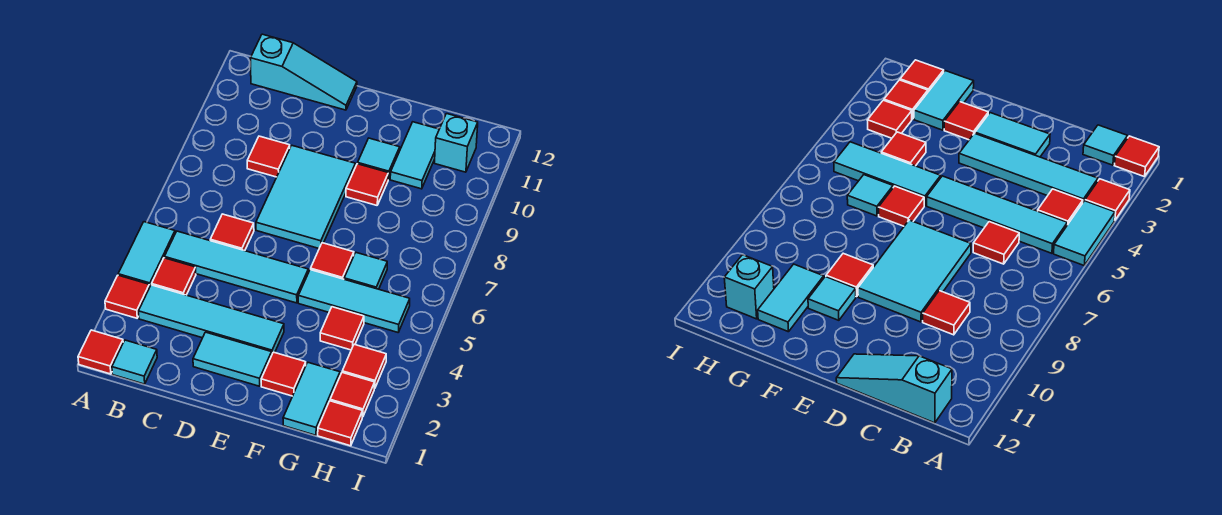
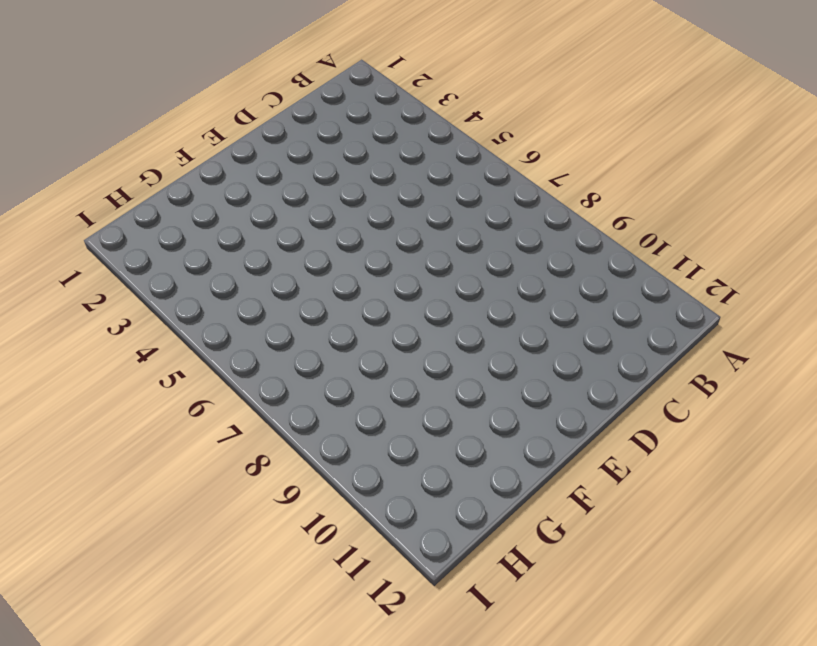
none -> red tile A1 level 1
none -> red tile A3 level 1
none -> cyan tile A4:A5 level 1

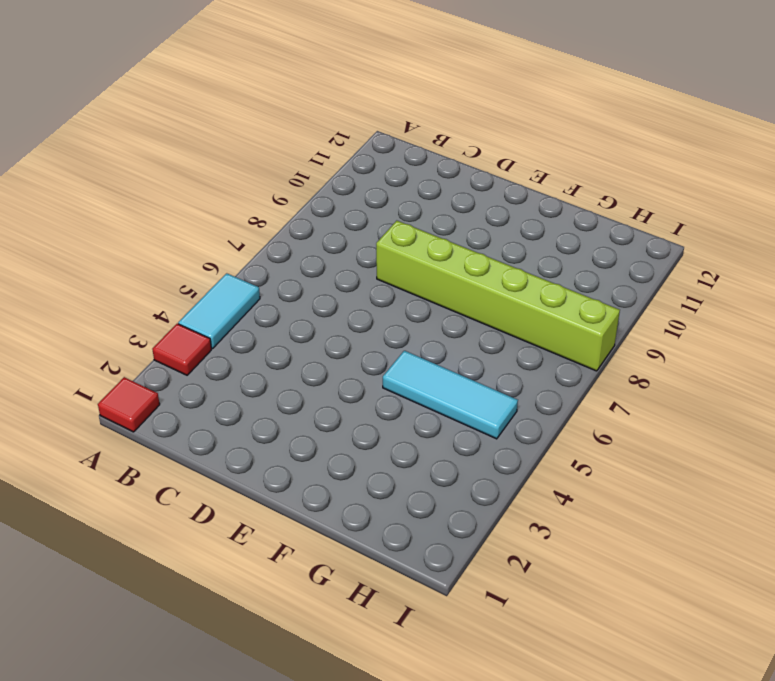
lime brick D8:I8 level 1 -> cyan tile D7:E9 level 1
none -> cyan tile B1 level 1
none -> cyan tile B3:E3 level 1
none -> red tile B4 level 1

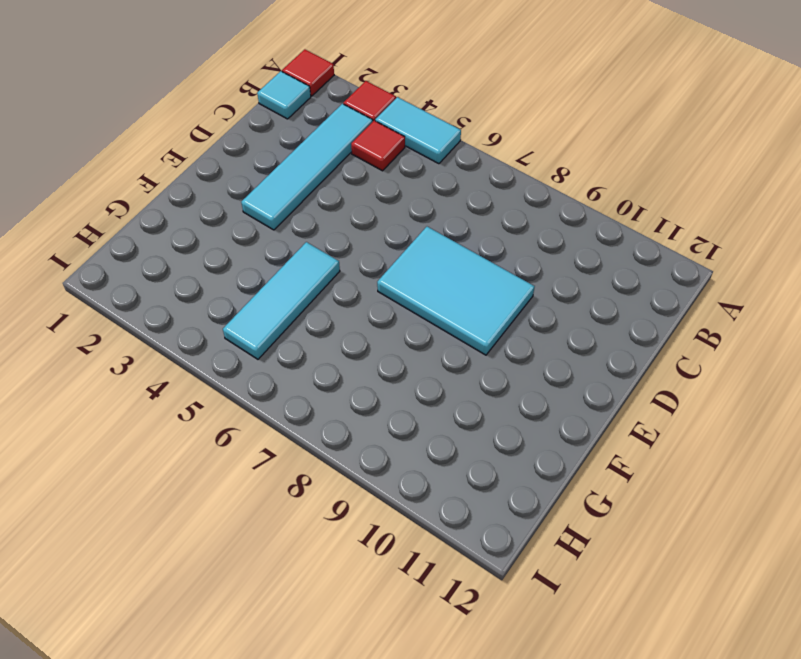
none -> cyan tile B5:E5 level 1
none -> cyan slope B12:D12 level 1 top B
none -> red tile C6 level 1

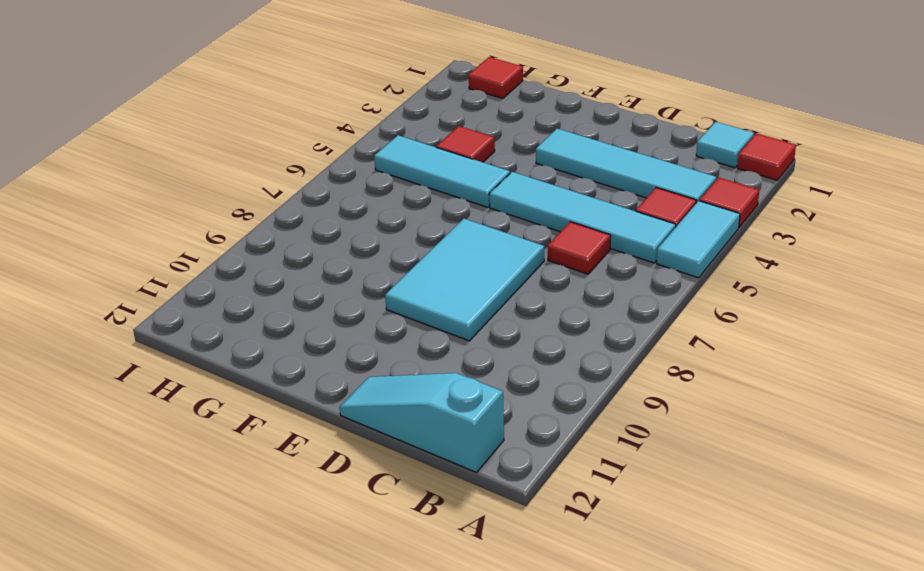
none -> red tile C9 level 1
none -> cyan tile D2:E2 level 1
none -> red tile F2 level 1

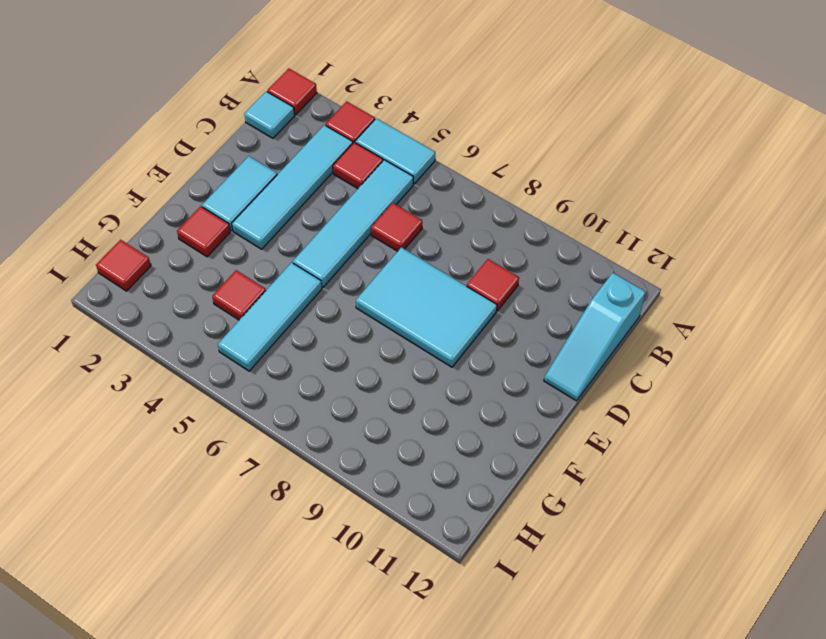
none -> red tile F6 level 1
none -> red tile F9 level 1
none -> cyan tile F10 level 1

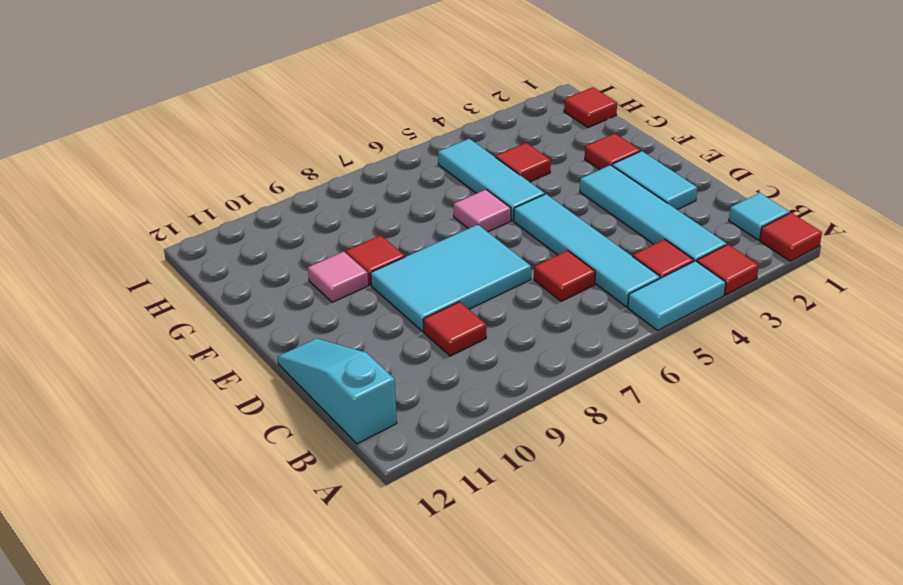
pink tile F6 level 1 -> red tile F6 level 1
pink tile F10 level 1 -> cyan tile F10 level 1
none -> cyan tile G1:G2 level 1
none -> cyan tile G6 level 1
none -> cyan tile G10:G11 level 1

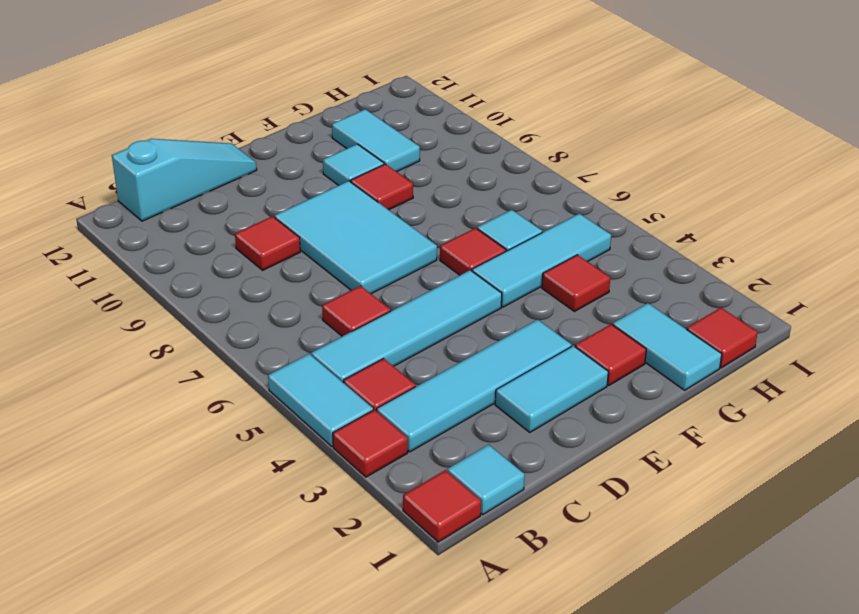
none -> red tile H2 level 1
none -> red tile H3 level 1
none -> cyan brick H11 level 1

